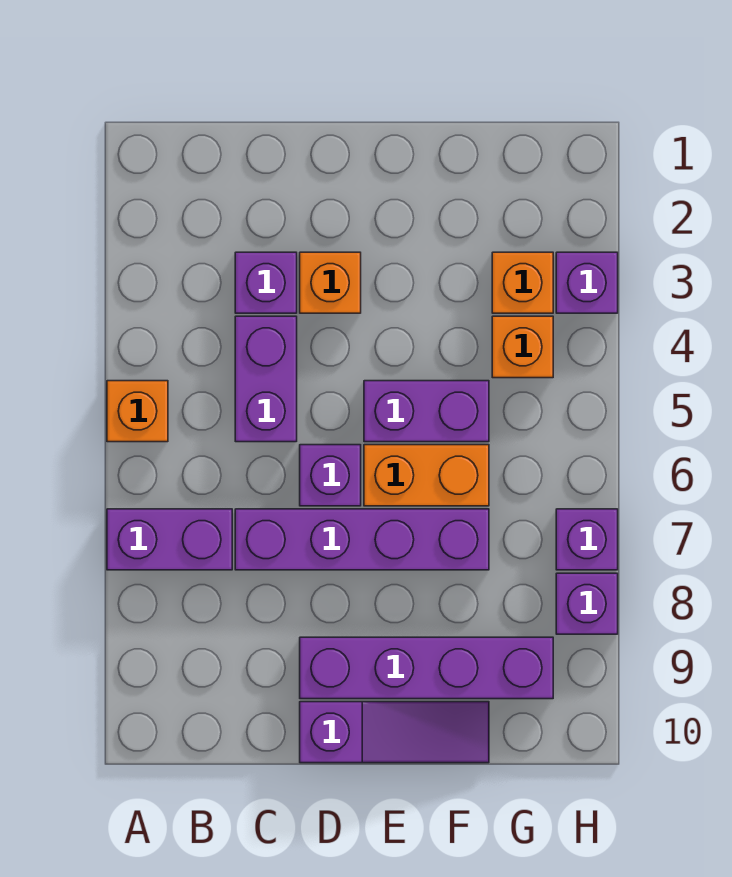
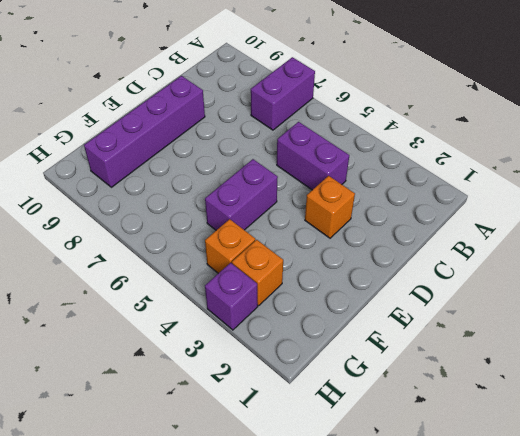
none -> orange brick A5 level 1
none -> purple brick C3 level 1
none -> purple brick C7:F7 level 1

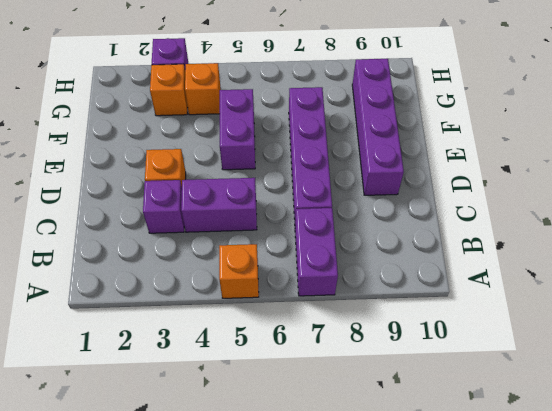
none -> purple brick D6 level 1
none -> purple slope D10:F10 level 1 top D
none -> orange brick E6:F6 level 1

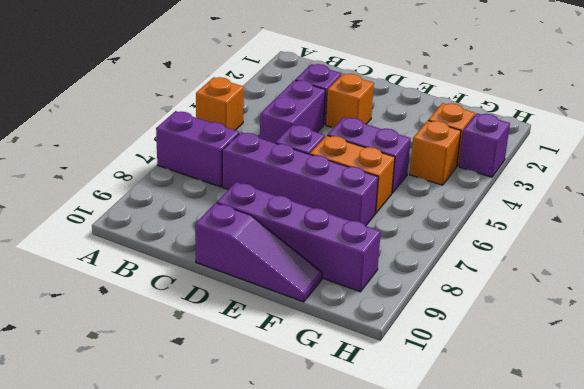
none -> purple brick H7 level 1
none -> purple brick H8 level 1

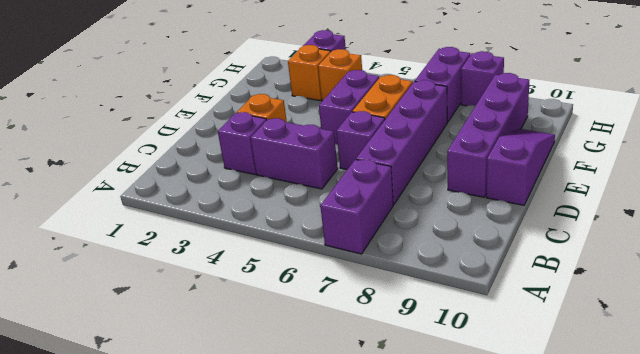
purple brick G7:H7 level 1 -> purple brick H7 level 1
none -> orange brick A5 level 1

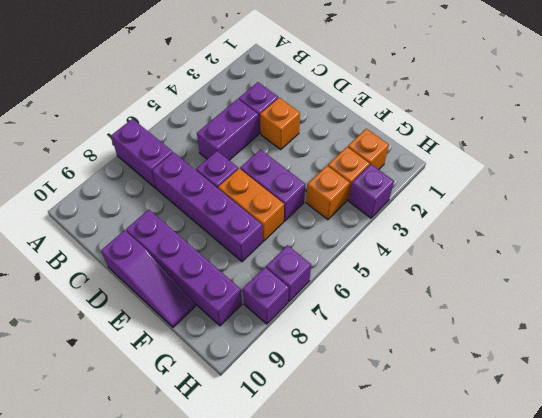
orange brick G2 level 1 -> orange brick A5 level 1

